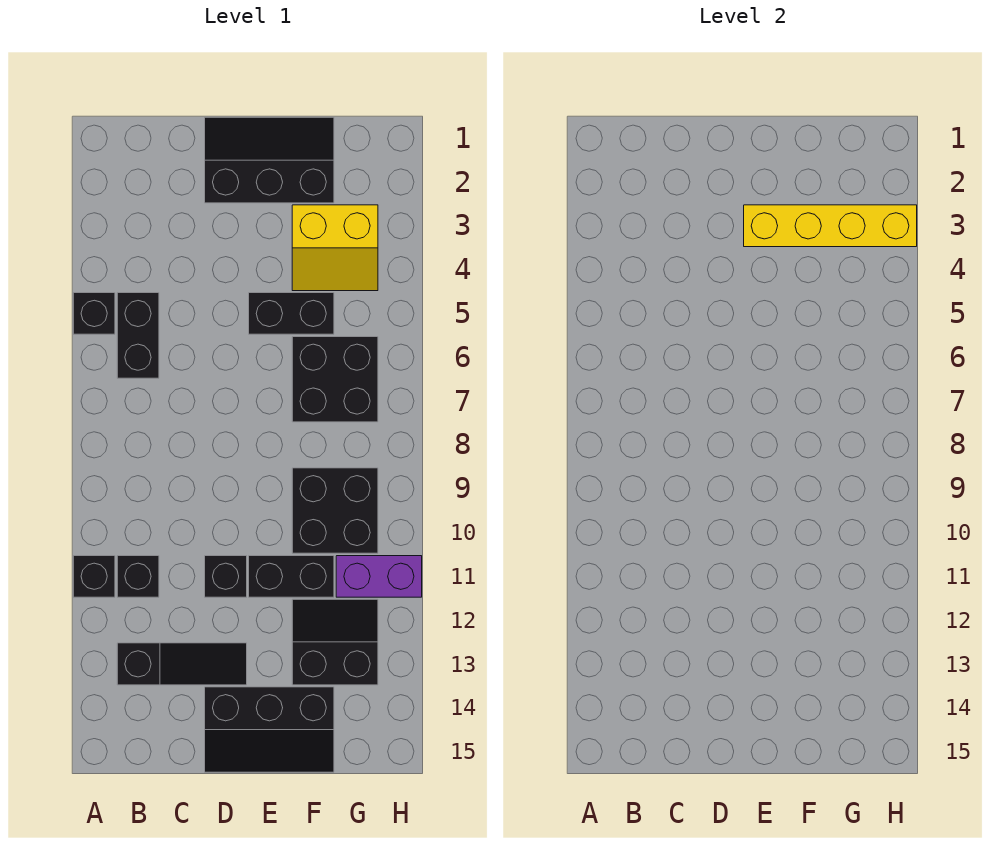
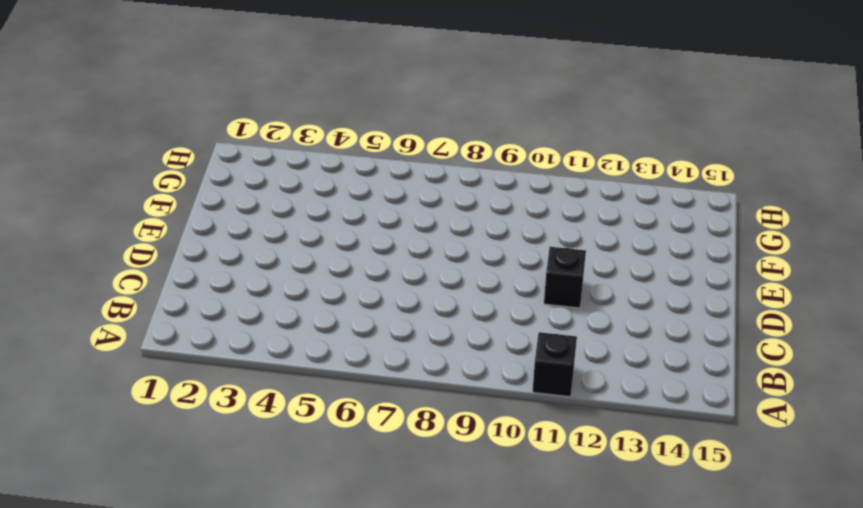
none -> black brick A5 level 1
none -> black brick B5:B6 level 1
none -> black brick B11 level 1

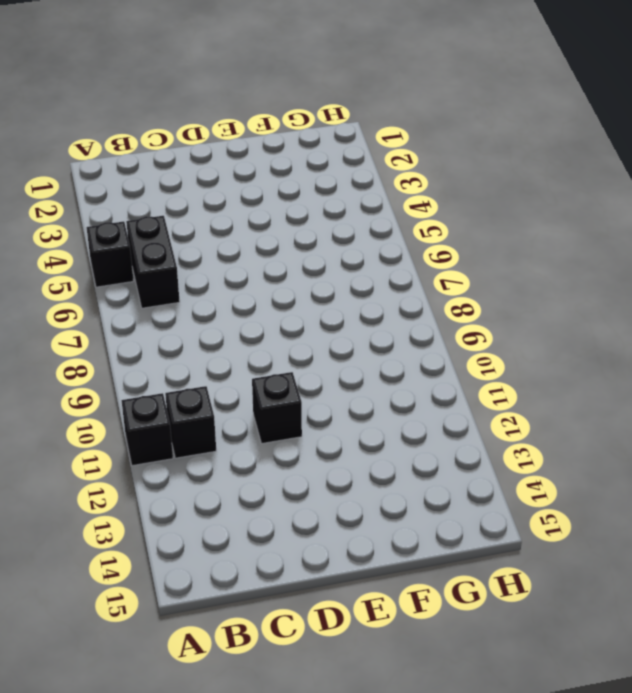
none -> black slope B13:D13 level 1 top B
none -> black slope D1:F2 level 1 top 2
none -> black slope D14:F15 level 1 top 14

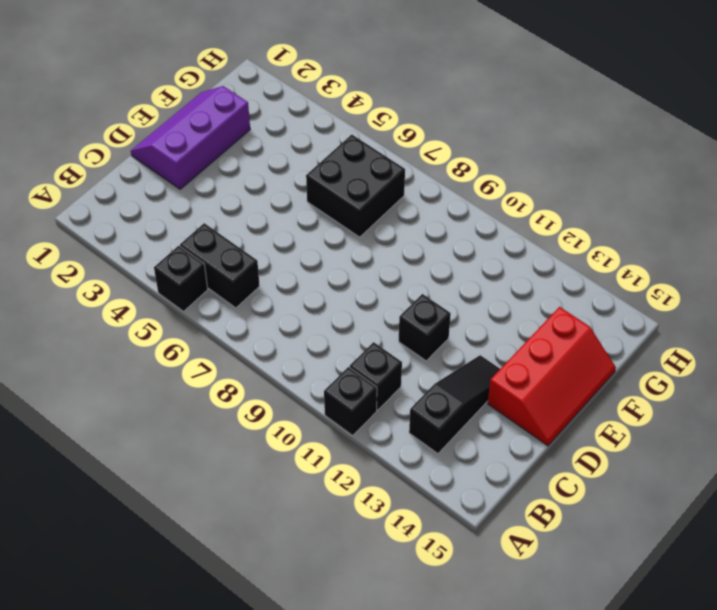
purple slope D1:F2 level 1 top 2 -> black slope D1:F2 level 1 top 2
red slope D14:F15 level 1 top 14 -> black slope D14:F15 level 1 top 14
none -> black brick E5:F5 level 1
none -> black brick E11:F11 level 1
none -> yellow slope F3:G4 level 1 top 3

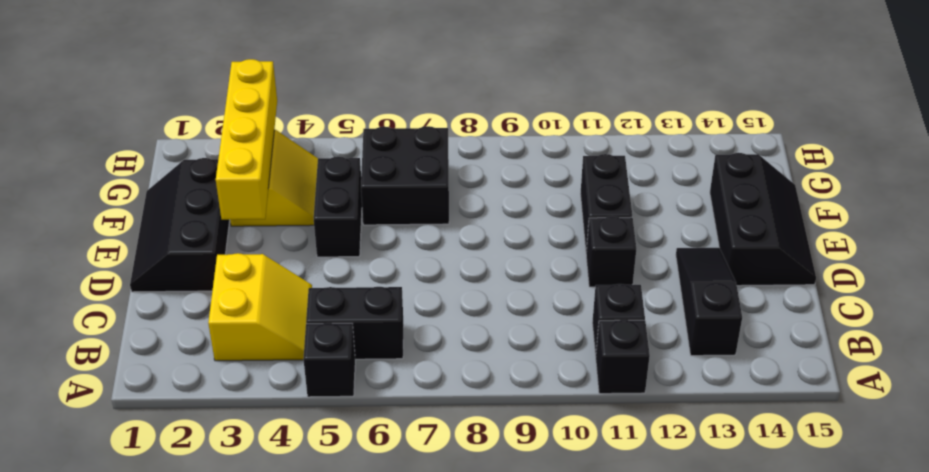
yellow slope B3:C4 level 1 top 3 -> none
none -> black brick F9:G10 level 1
none -> black slope F12:G13 level 1 top 13
none -> purple brick G11:H11 level 1

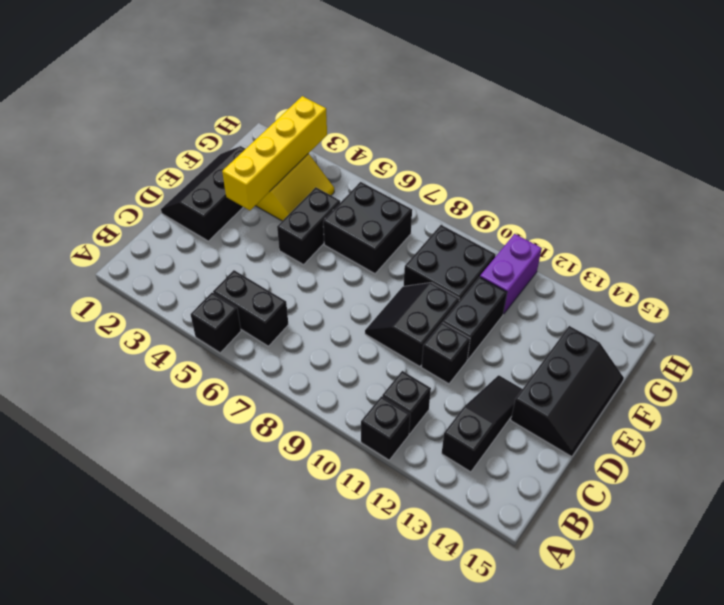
black slope D9:E10 level 1 top 10 -> black slope F12:G13 level 1 top 13

